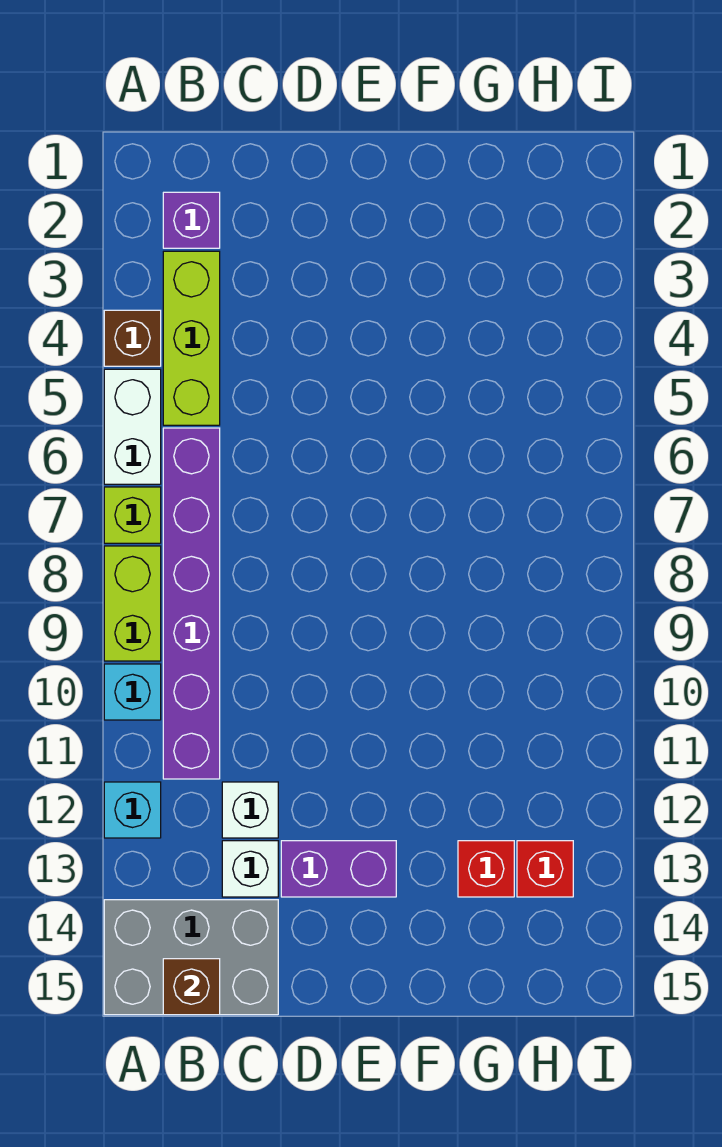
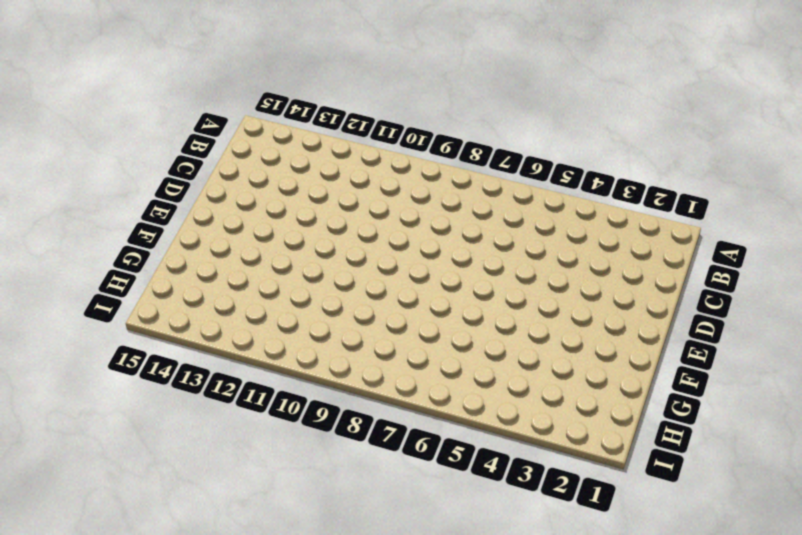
none -> brown brick A4 level 1
none -> white brick A5:A6 level 1
none -> lime brick A7 level 1

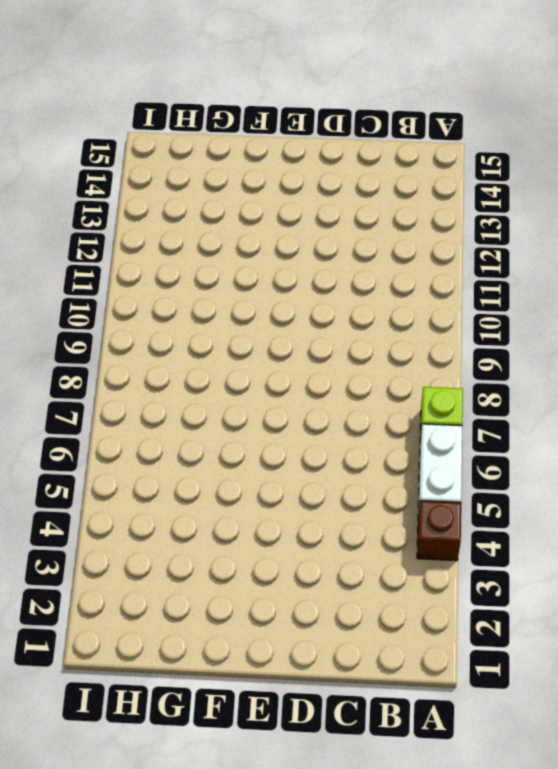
none -> lime brick A8:A9 level 1
none -> cyan brick A10 level 1
none -> cyan brick A12 level 1

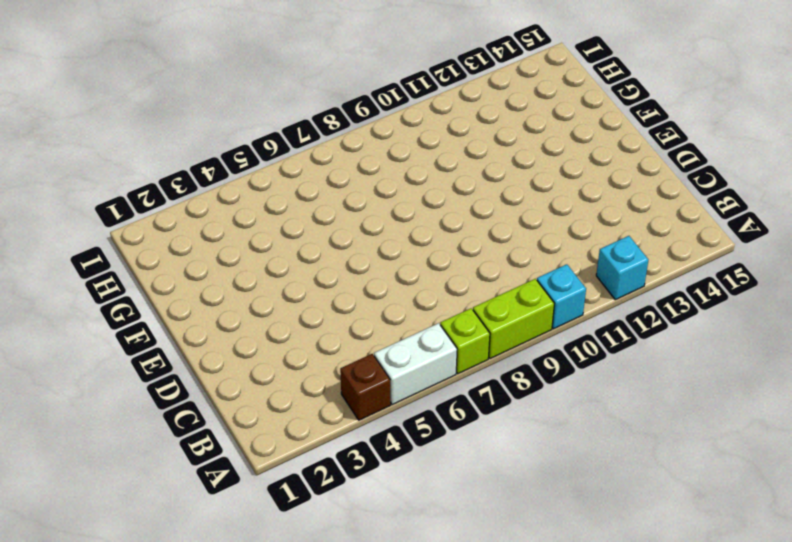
none -> grey brick A14:C15 level 1
none -> purple brick B2 level 1
none -> lime brick B3:B5 level 1

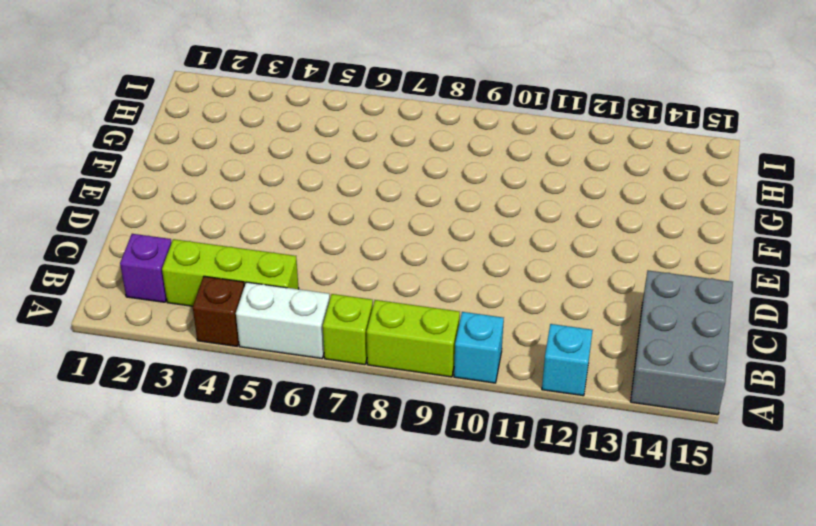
none -> purple brick B6:B11 level 1
none -> white brick C12 level 1
none -> white brick C13 level 1

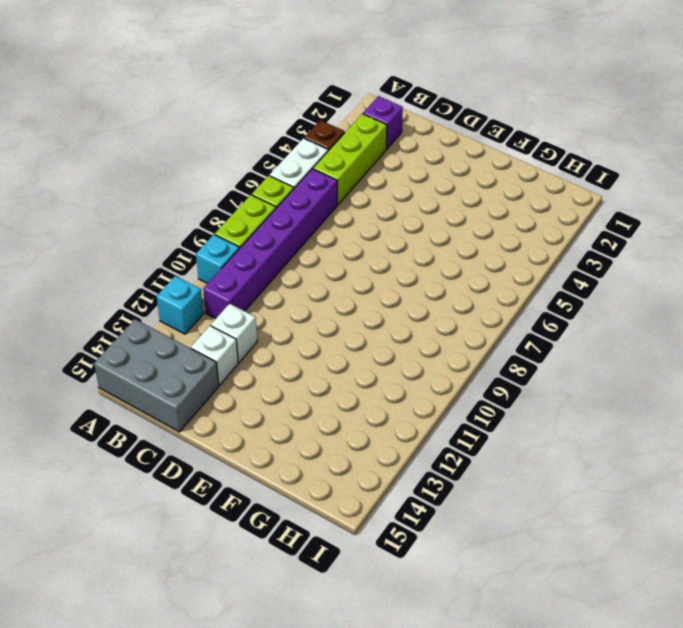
none -> purple brick D13:E13 level 1
none -> red brick G13 level 1
none -> red brick H13 level 1

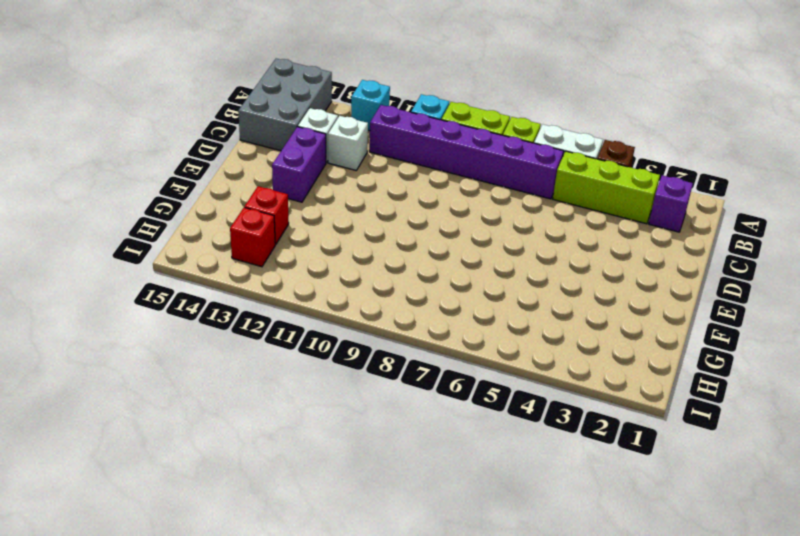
none -> brown brick B15 level 2

